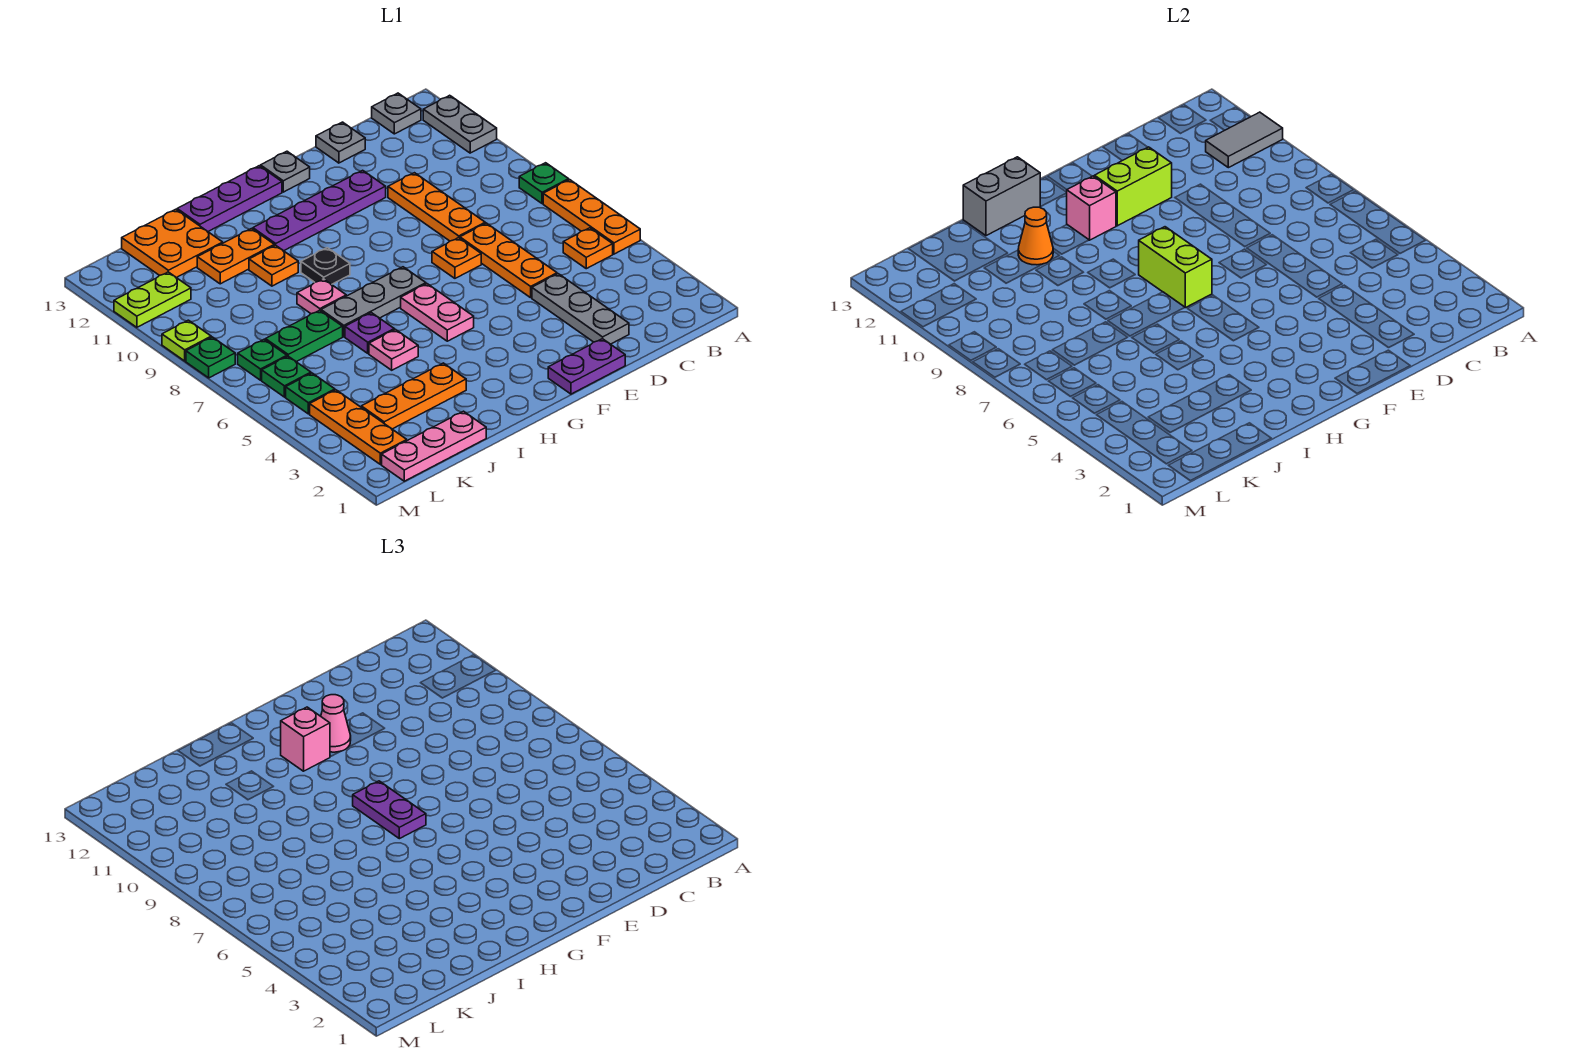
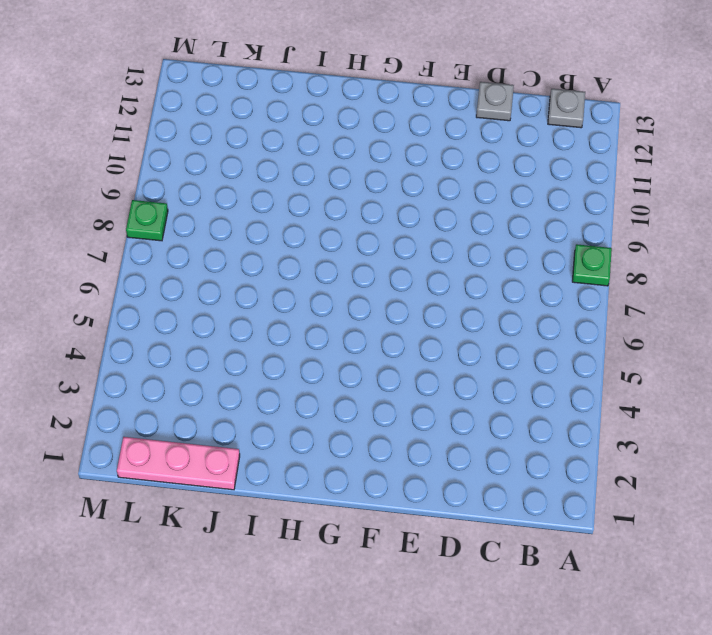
none -> orange plate A5:A7 level 1
none -> grey plate A11:A12 level 1
none -> orange plate B5 level 1
none -> grey plate D2:D4 level 1

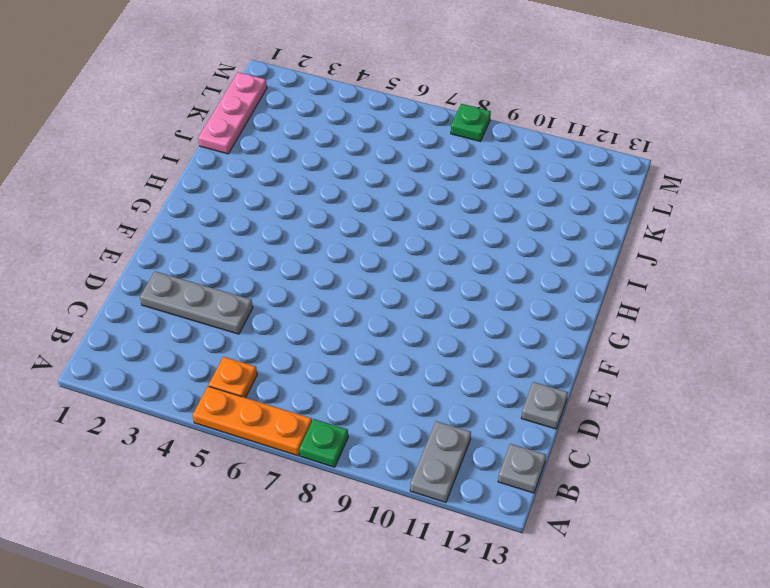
grey plate A11:B11 level 1 -> grey plate A11:A12 level 1
none -> orange plate D5:D7 level 1
none -> orange plate D8:D10 level 1
none -> purple plate E1:F1 level 1
none -> orange plate E7 level 1

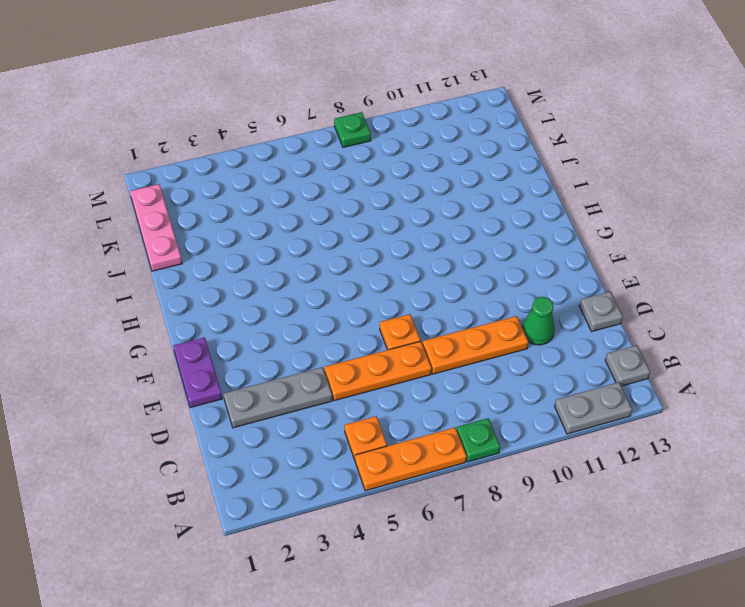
green cone D11 level 1 -> none
none -> purple plate E11:H11 level 1
none -> grey plate F13 level 1
none -> pink plate G5:G6 level 1
none -> grey plate G7:I7 level 1

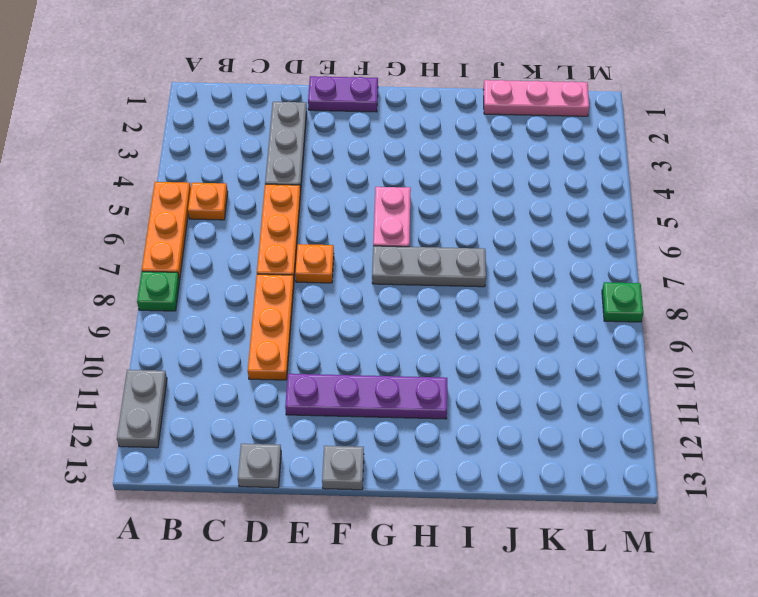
none -> grey plate B13 level 1
none -> purple plate G13:I13 level 1
none -> black plate H9 level 1
none -> orange plate I3:K3 level 1

